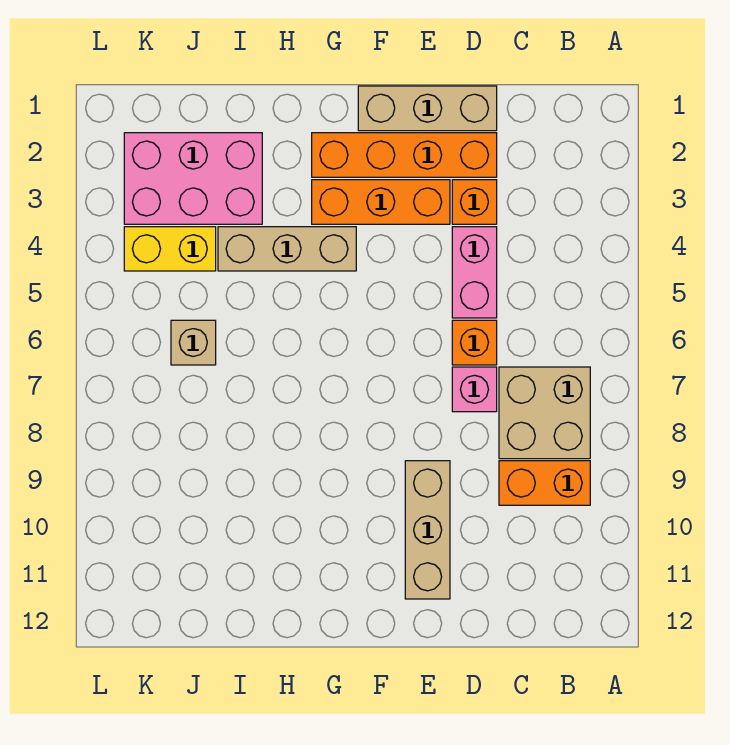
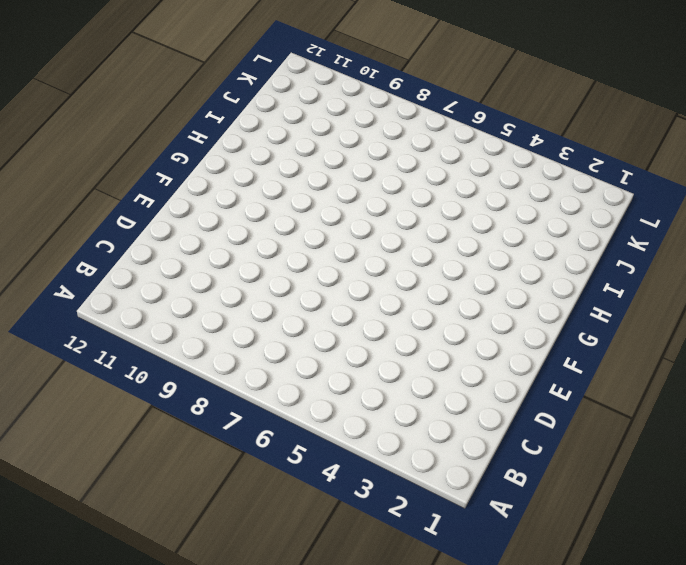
none -> tan brick B7:C8 level 1
none -> orange brick B9:C9 level 1
none -> tan brick D1:F1 level 1

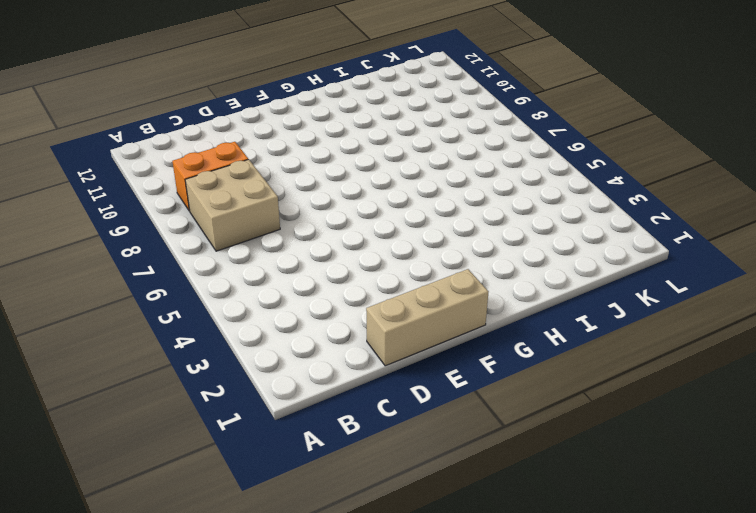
none -> orange brick D2:G2 level 1
none -> orange brick D3 level 1
none -> pink brick D4:D5 level 1

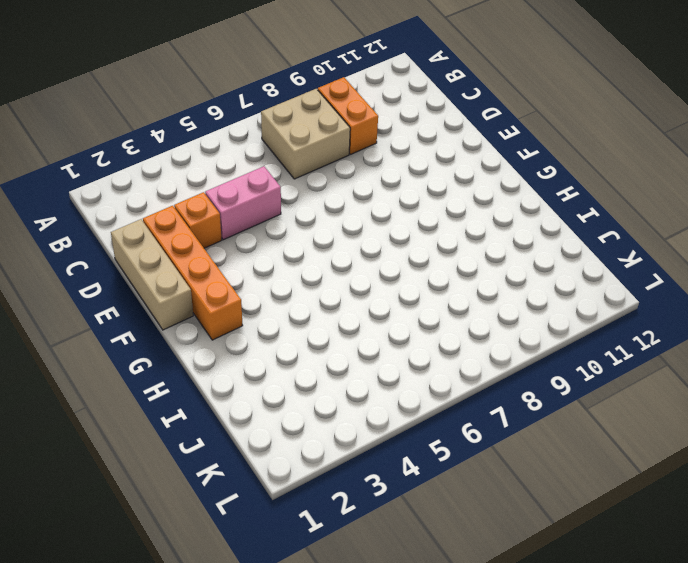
none -> orange brick D6 level 1
none -> pink brick D7 level 1
none -> orange brick E3:G3 level 1

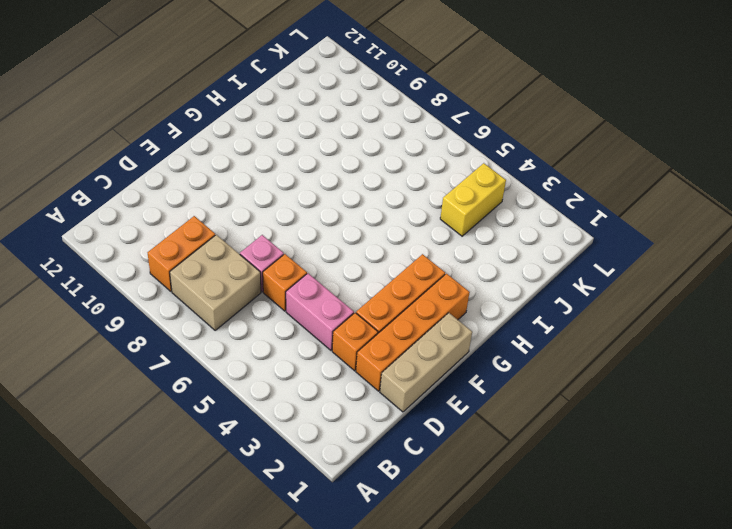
none -> tan brick E9:E11 level 1
none -> tan brick G4:I4 level 1
none -> pink brick I2:K3 level 1

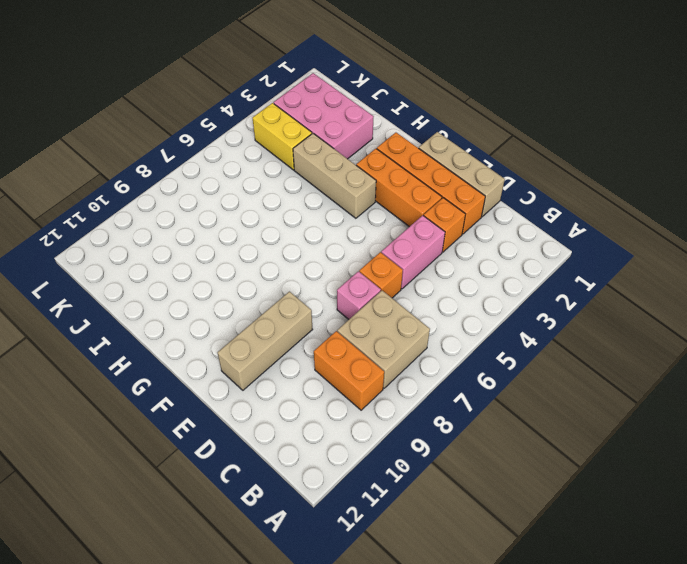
none -> tan brick J6 level 1

